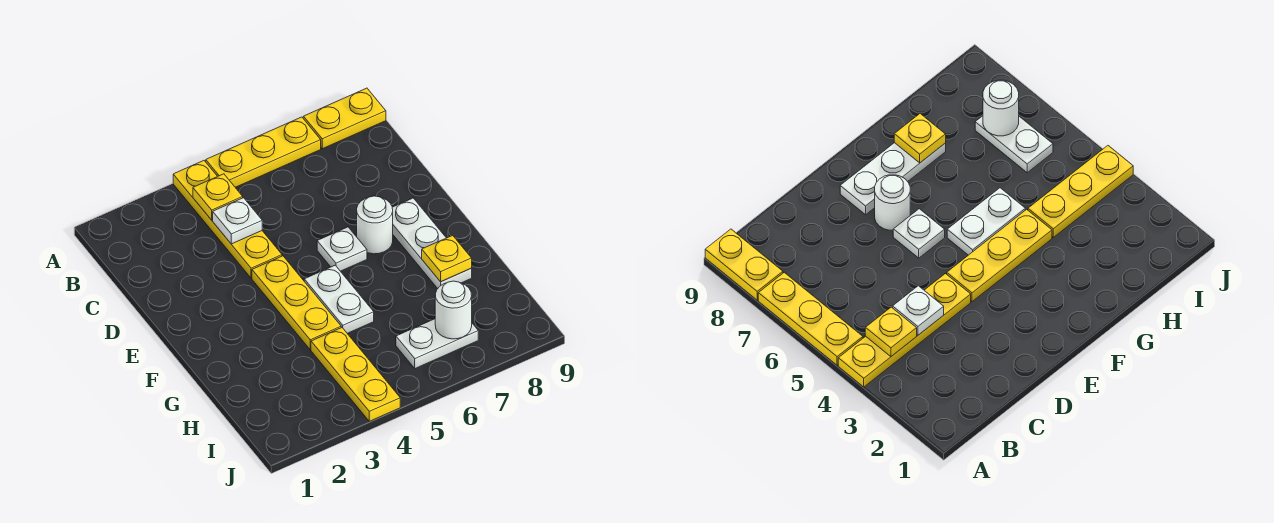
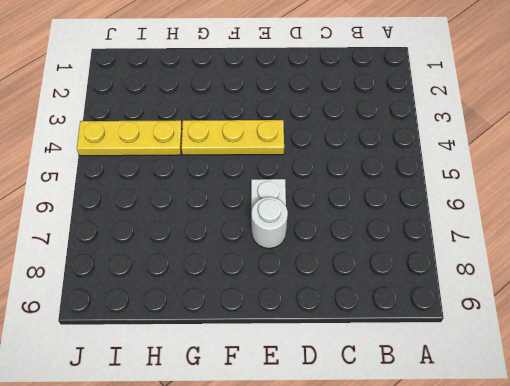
none -> yellow plate A4:D4 level 1
none -> yellow plate A5:A7 level 1
none -> yellow plate A8:A9 level 1

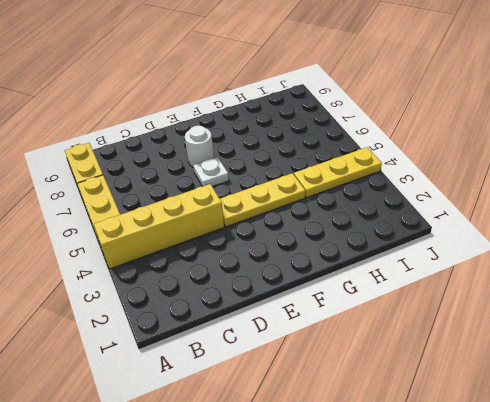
yellow brick A4:D4 level 1 -> yellow plate A4:D4 level 1
none -> white plate E8:G8 level 1
none -> white plate F5:G5 level 1
none -> white plate I6:I7 level 1

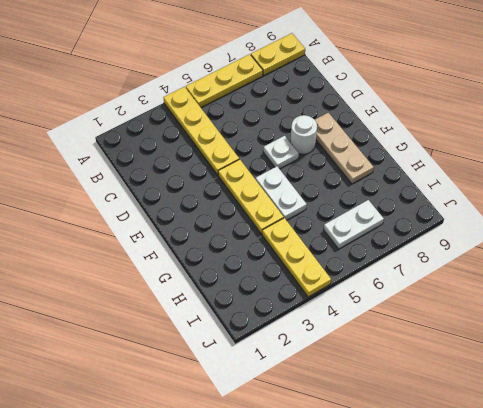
tan plate E8:G8 level 1 -> white plate E8:G8 level 1
none -> yellow plate B4 level 2
none -> white plate C4 level 2
none -> yellow plate G8 level 2

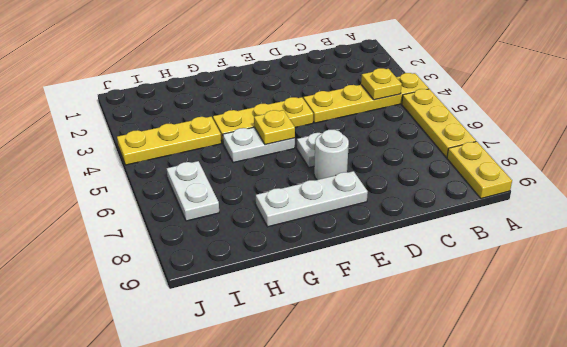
yellow plate F5 level 2 -> yellow plate G8 level 2
none -> white plate C4 level 2
none -> white round brick I7 level 2

